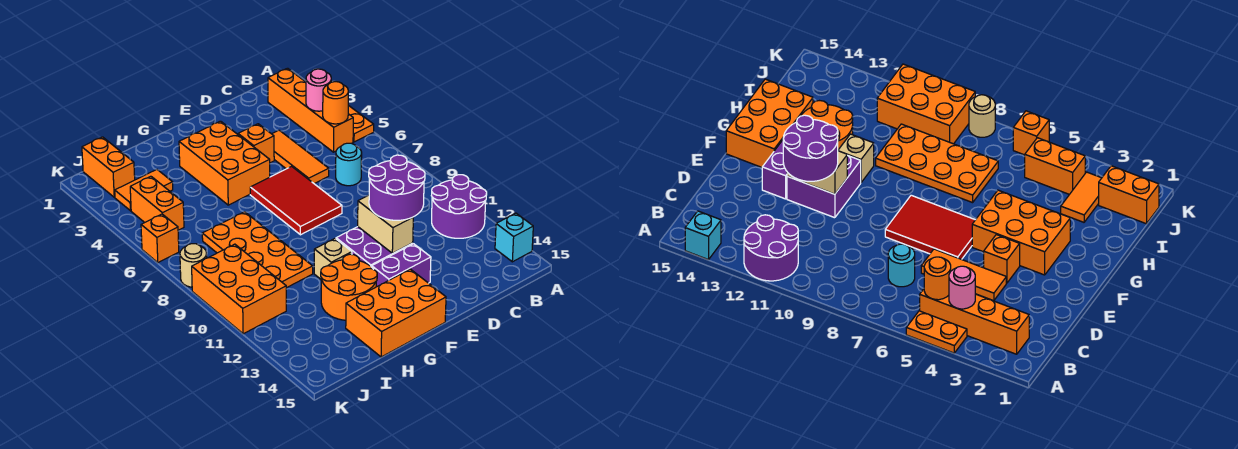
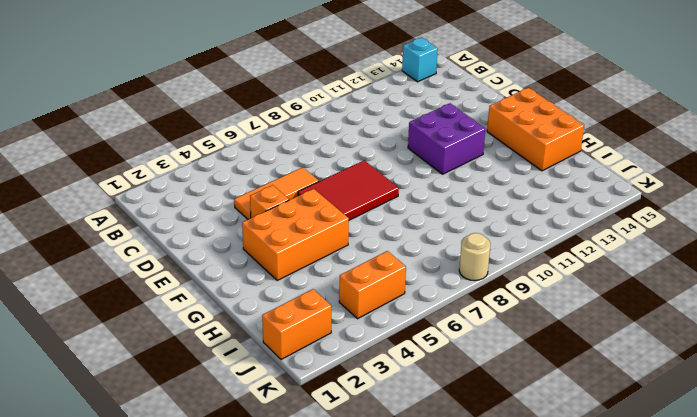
none -> orange plate A4:A5 level 1
none -> purple round brick A11:B12 level 1
none -> orange brick B2:B5 level 1

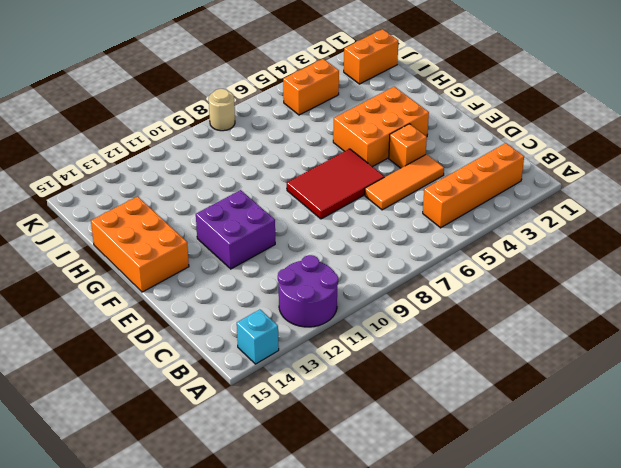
none -> orange plate A4:A5 level 1
none -> cyan round brick C7 level 1
none -> purple brick E13:F13 level 1

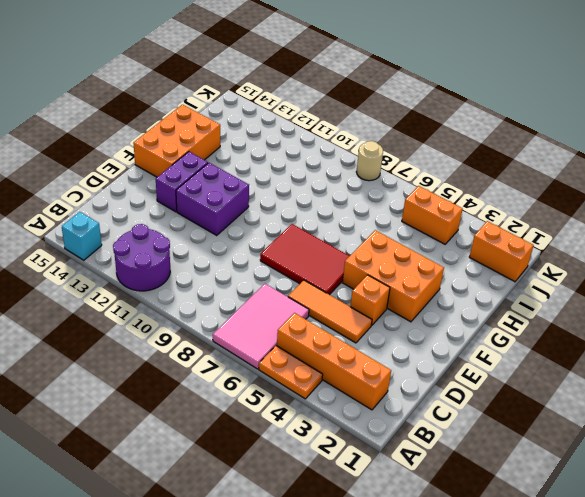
pink tile A6:C7 level 1 -> cyan round brick C7 level 1
none -> tan brick G11 level 1
none -> orange round brick G12:H13 level 1
none -> orange plate H7:I10 level 1

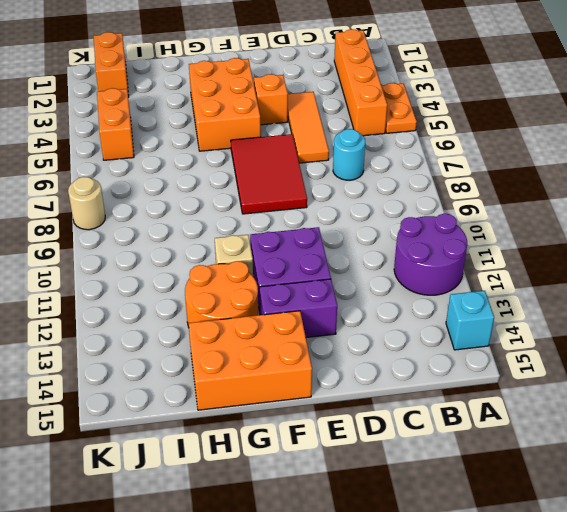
none -> orange plate H7:I10 level 1
none -> orange tile I3:J3 level 1
none -> orange brick J9:K11 level 1

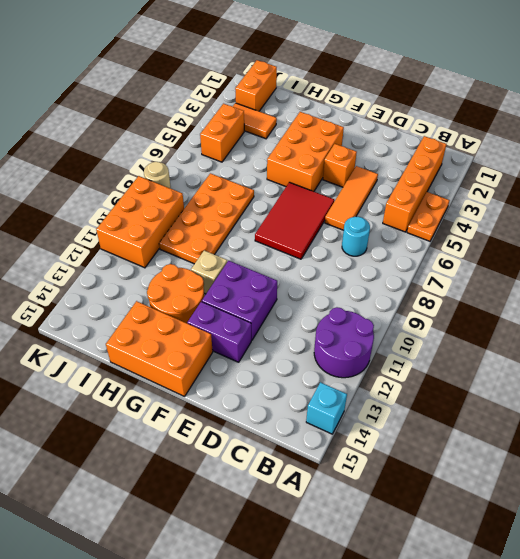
none -> orange brick K6 level 1
none -> pink round brick B4 level 2
none -> orange round brick B5 level 2

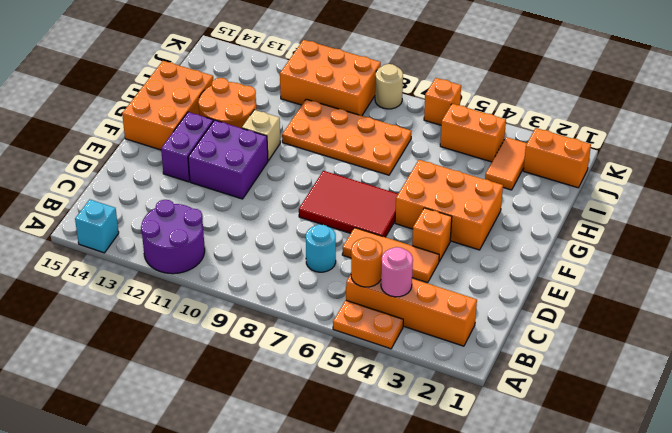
none -> tan brick E11:E12 level 2
none -> purple round brick D11:E12 level 3

